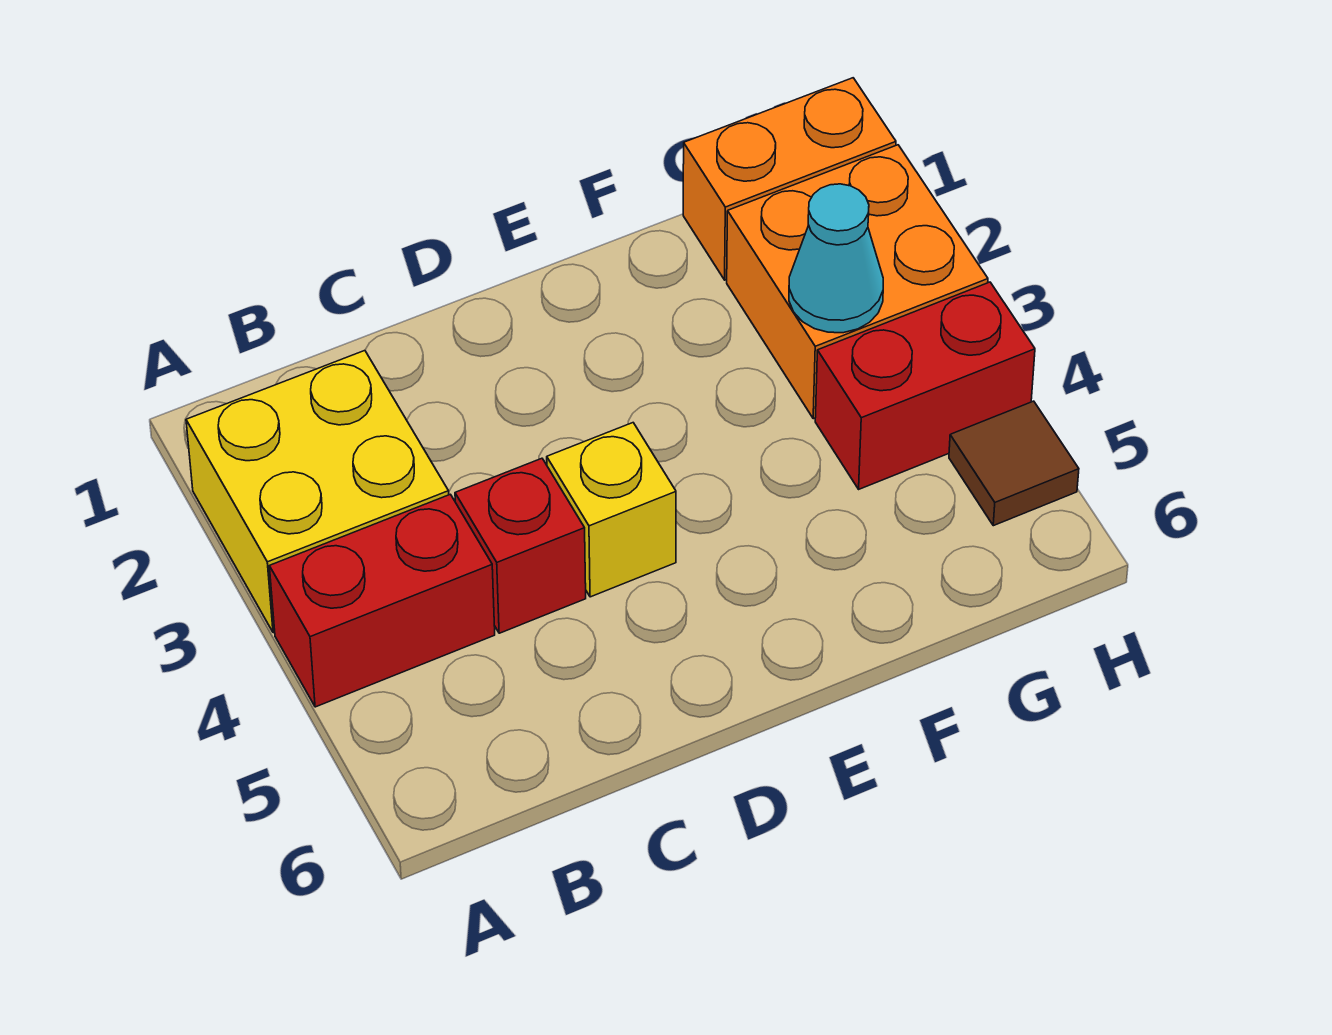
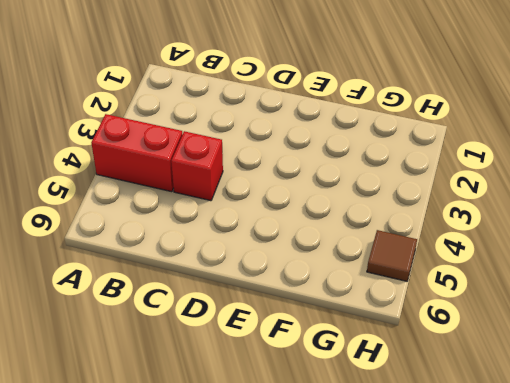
none -> yellow brick A2:B3 level 1
none -> yellow brick D4 level 1

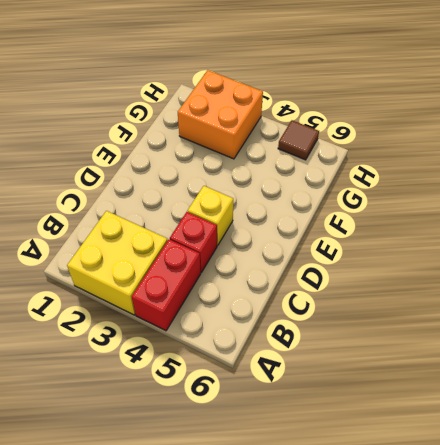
none -> orange brick G1:H1 level 1
none -> red brick G4:H4 level 1

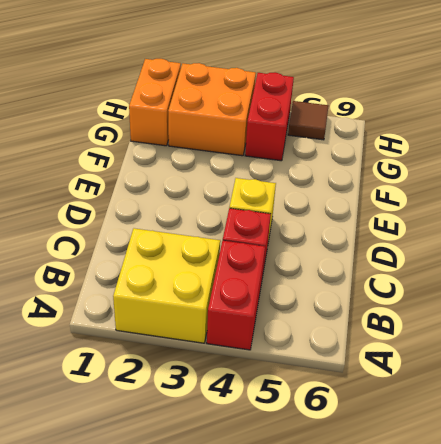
none -> cyan cone G3 level 2

